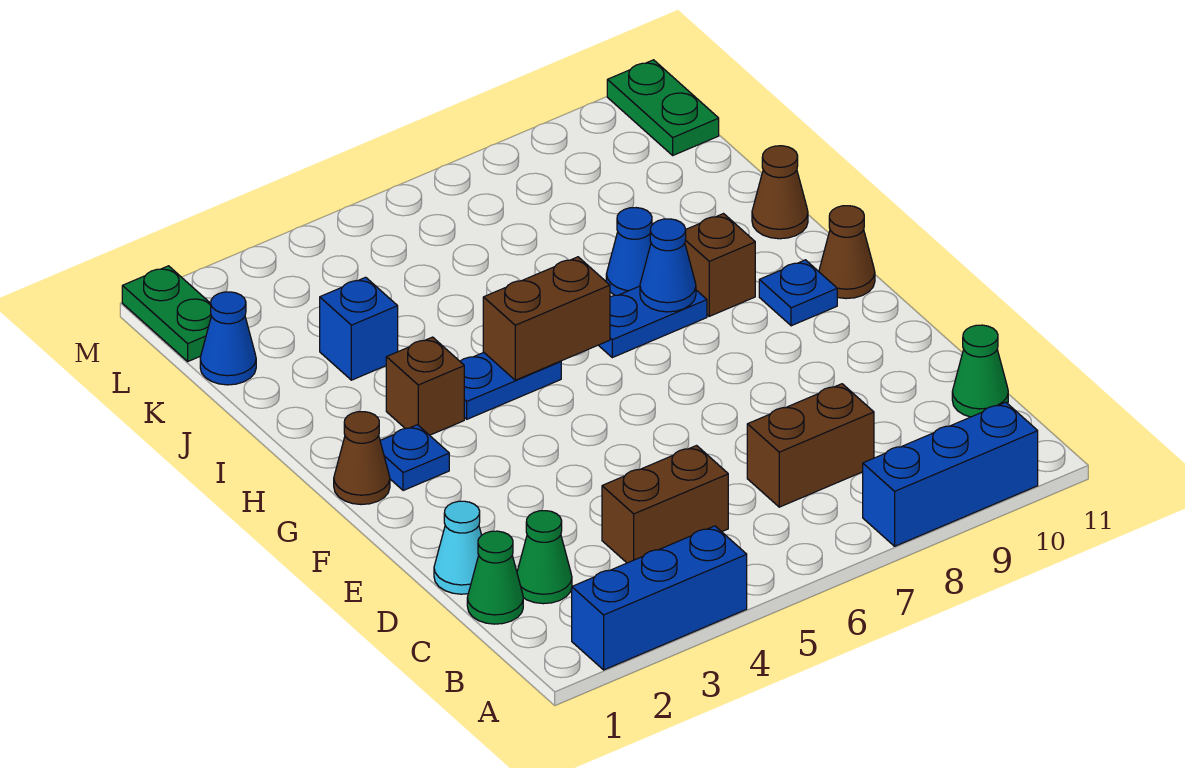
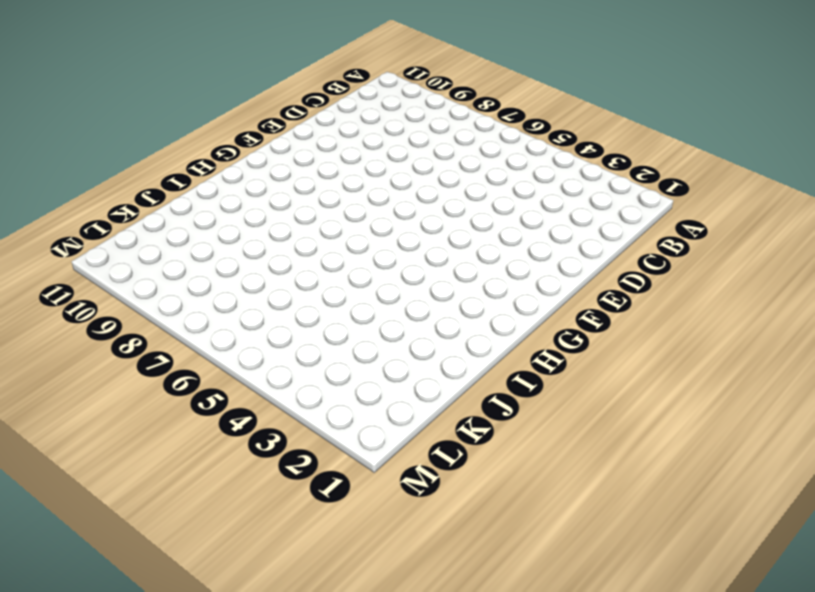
none -> blue brick A2:A4 level 1
none -> blue brick A8:A10 level 1
none -> green cone C1 level 1

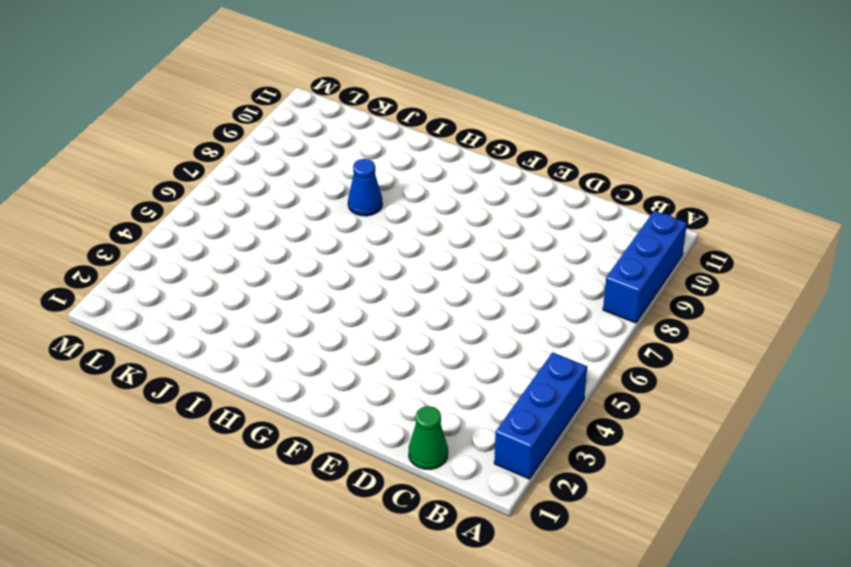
none -> green cone C2 level 1
none -> brown brick C4:C5 level 1
none -> brown brick C7:C8 level 1

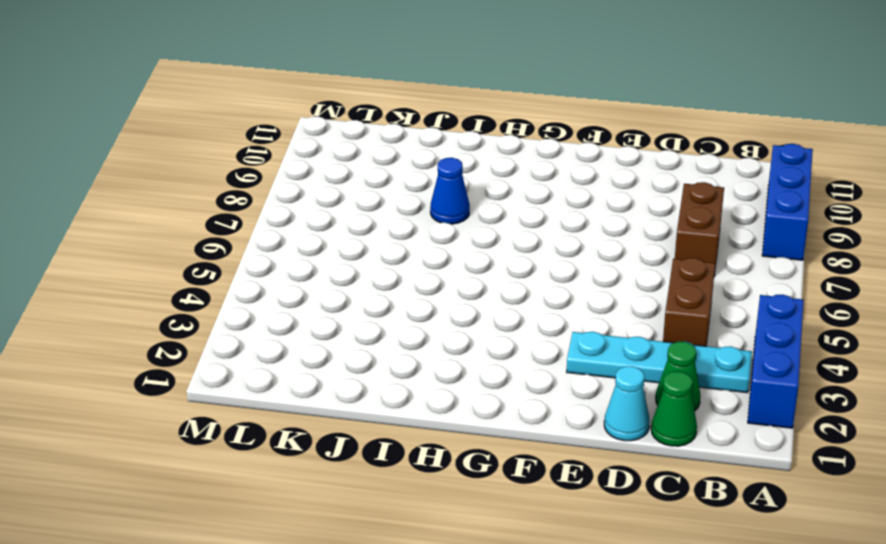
cyan plate B3:E3 level 1 -> none
none -> green cone C11 level 1
none -> brown cone G1 level 1
none -> blue plate G2 level 1

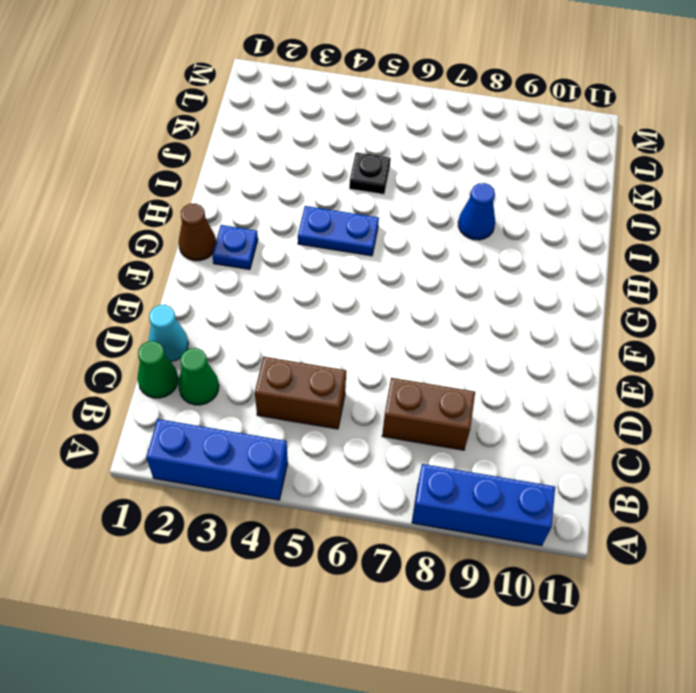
black plate J5 level 1 -> none
none -> green cone C11 level 1
none -> blue plate G10 level 1
none -> brown cone G11 level 1

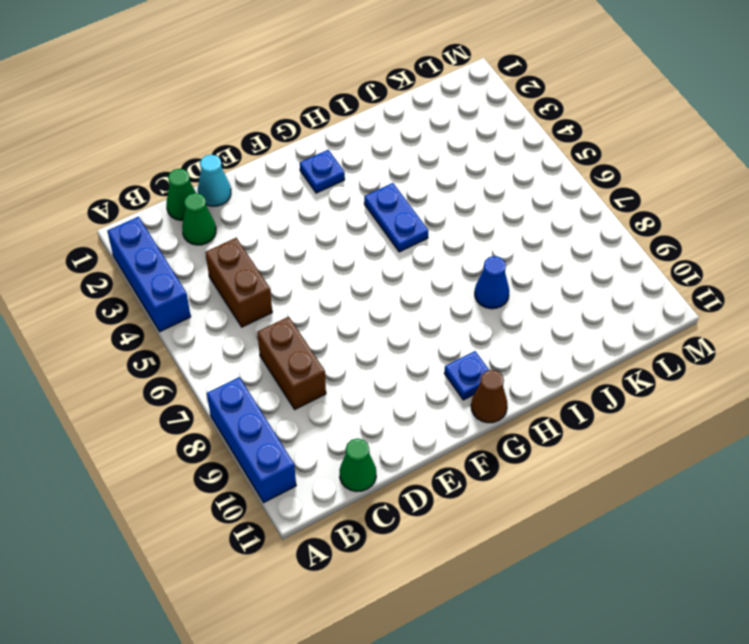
none -> brown cone G1 level 1
none -> brown brick H3 level 1
none -> blue plate H7:H8 level 1

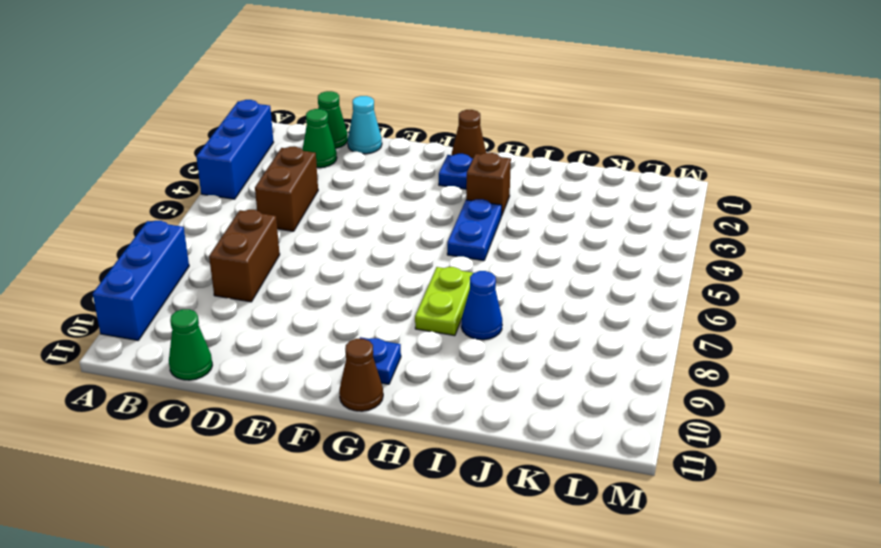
lime plate H7:H8 level 1 -> blue plate H7:H8 level 1
none -> brown brick H9 level 1
none -> brown cone I11 level 1
none -> blue brick J3 level 1

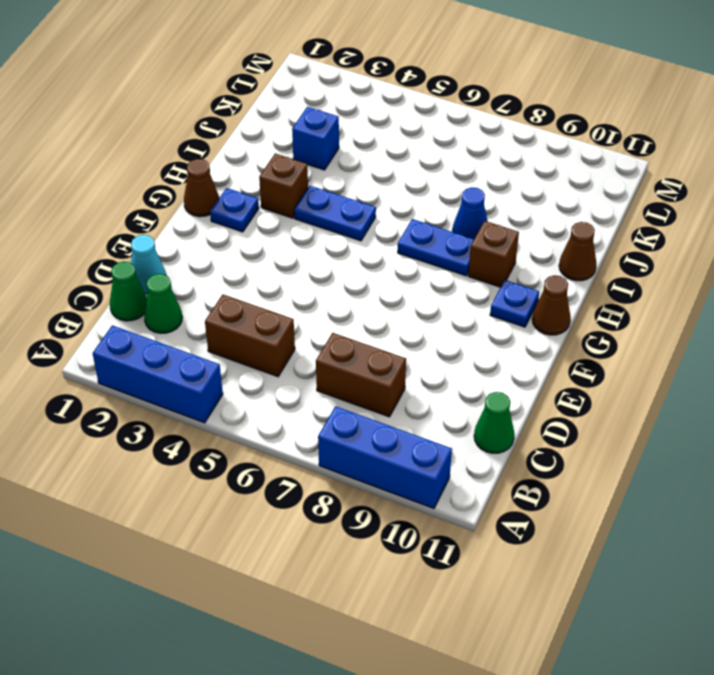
none -> blue cone K1 level 1
none -> green plate L1:M1 level 1
none -> green plate L11:M11 level 1

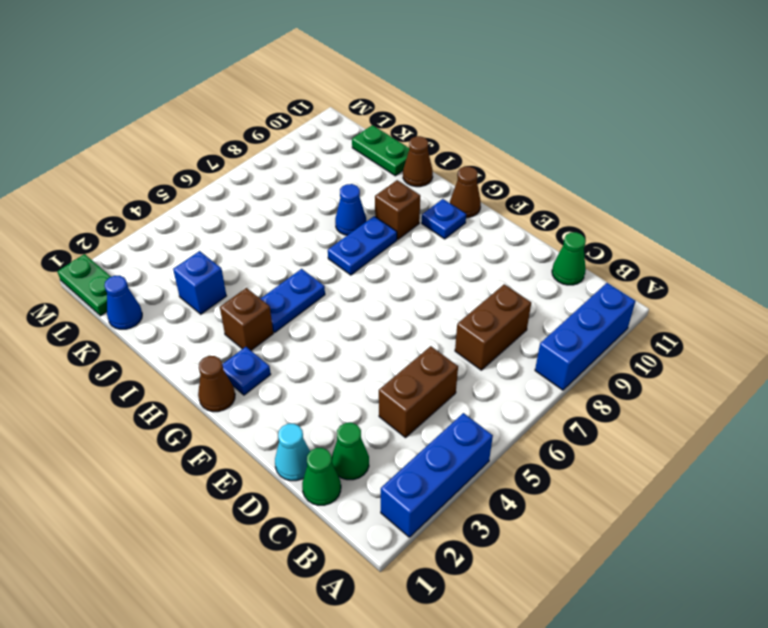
green plate J11:K11 level 1 -> green plate L11:M11 level 1
none -> brown brick H5:H6 level 2
none -> blue cone H8 level 2

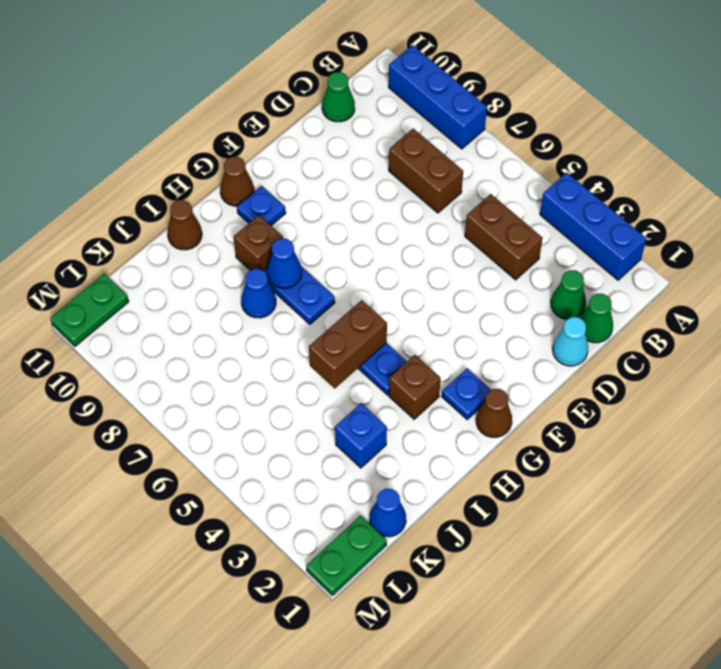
brown brick H5:I5 level 2 -> brown brick H5:H6 level 2

